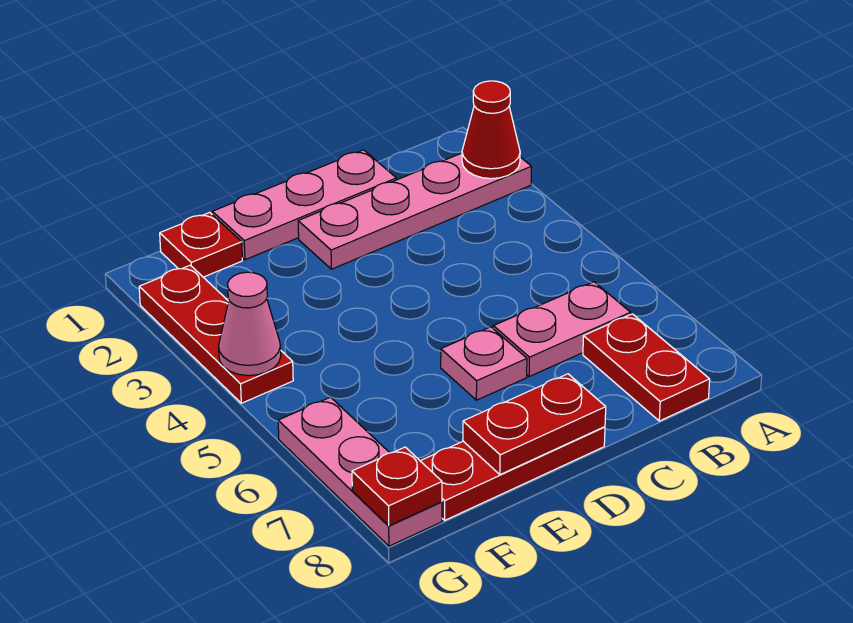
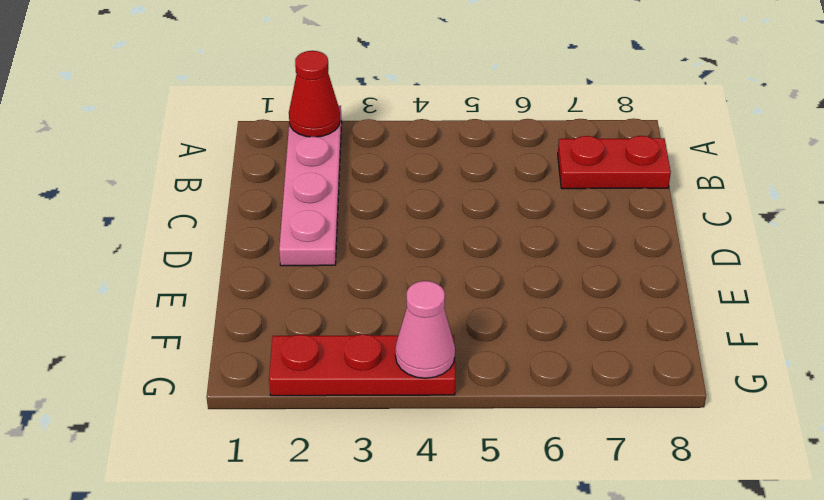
none -> pink plate B6:C6 level 1
none -> pink plate C1:E1 level 1
none -> pink plate D6 level 1

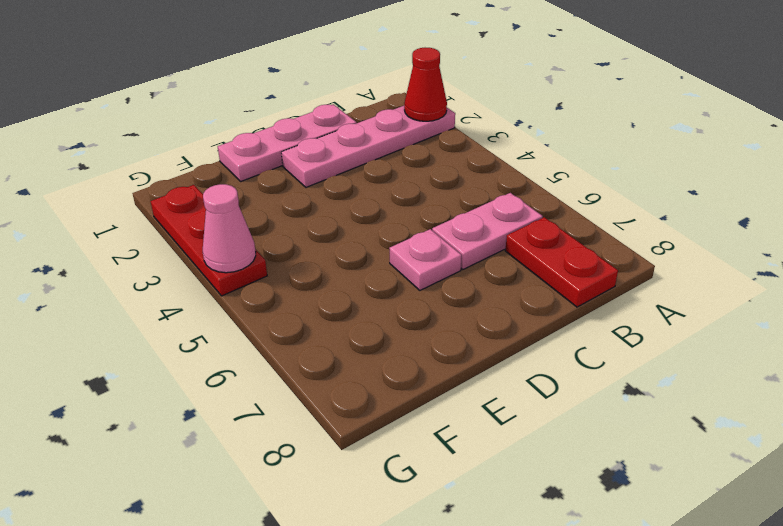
none -> red plate D8:F8 level 1
none -> red plate F1 level 1
none -> pink plate G6:G8 level 1

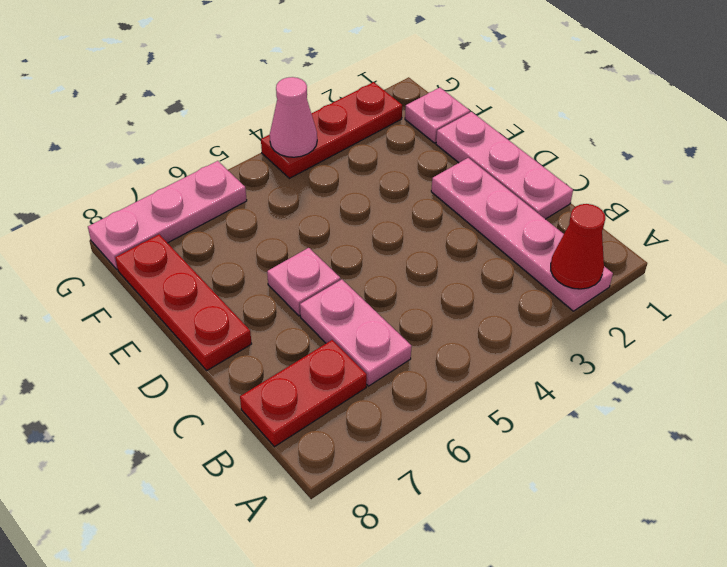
pink plate F1 level 1 -> red plate F1 level 1
none -> red plate D8:E8 level 2
none -> red plate G8 level 2

